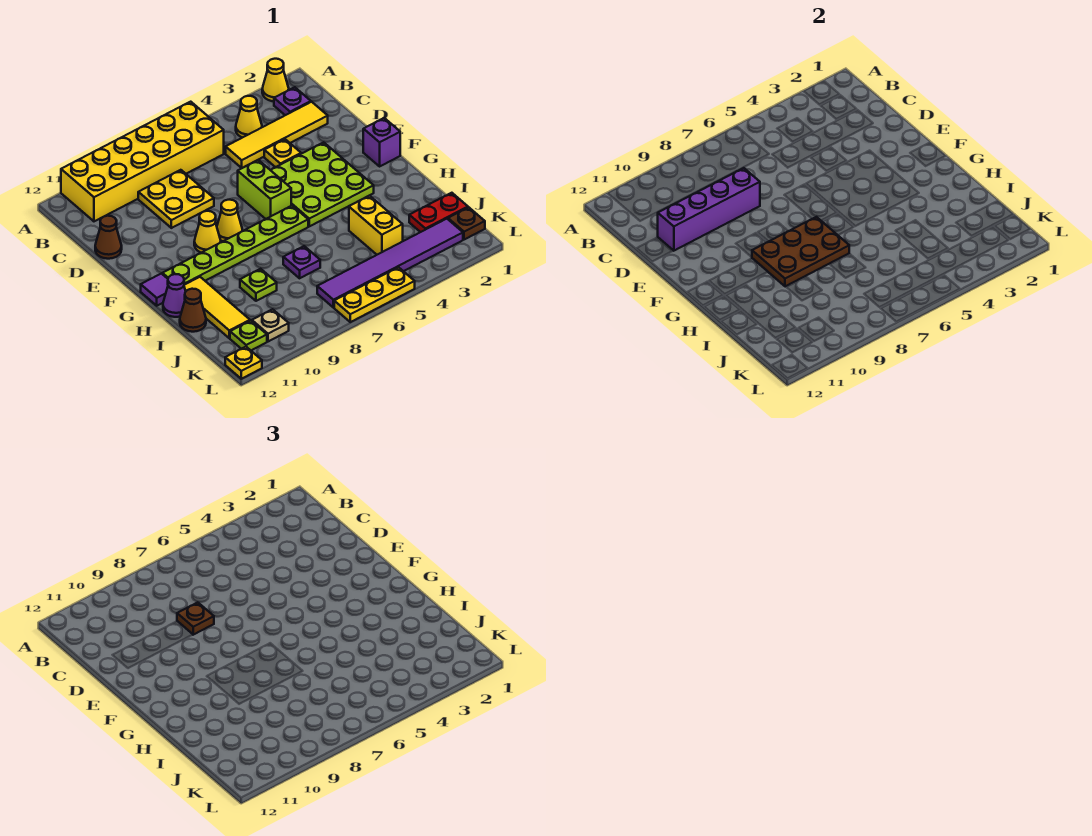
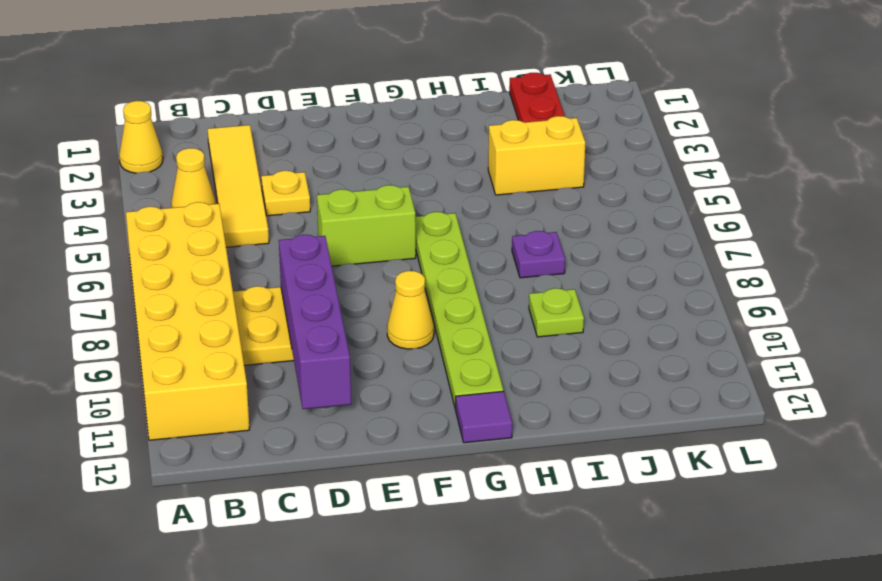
none -> purple plate B2 level 1
none -> brown cone D12 level 1
none -> lime plate E3:G5 level 1
none -> purple brick F1 level 1

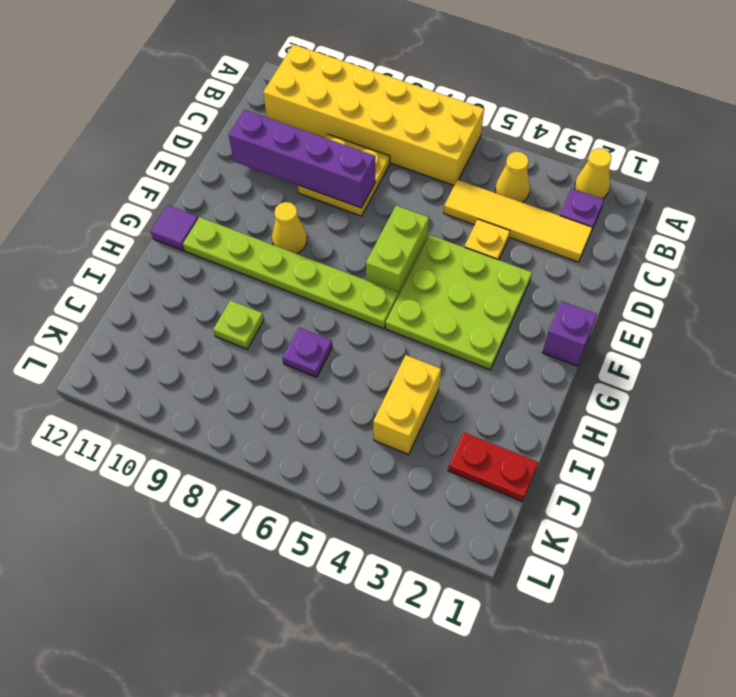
none -> brown cone D12 level 1
none -> yellow cone F8 level 1
none -> yellow tile H11:J11 level 1
none -> purple cone H12 level 1

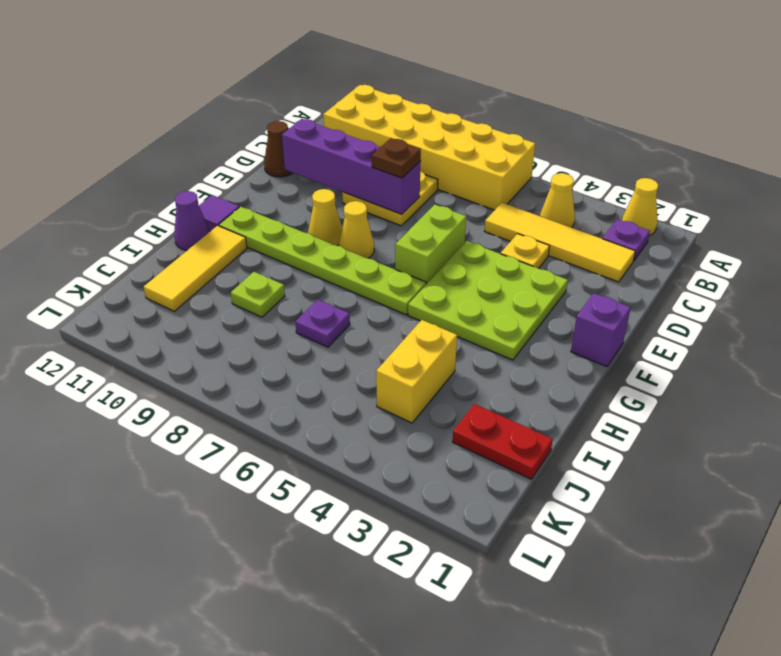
none -> brown cone I12 level 1
none -> brown plate K1 level 1
none -> purple tile K2:K7 level 1
none -> tan plate K10 level 1

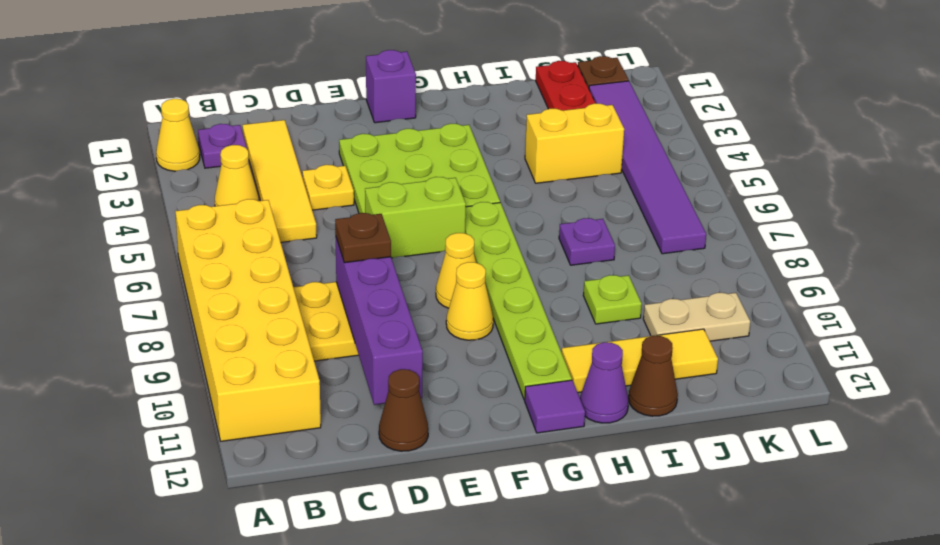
tan plate J10:K10 level 1 -> tan plate K10 level 1
none -> lime plate K11 level 1
none -> yellow plate L5:L7 level 1
none -> yellow plate L12 level 1
none -> brown plate G7:H9 level 2

